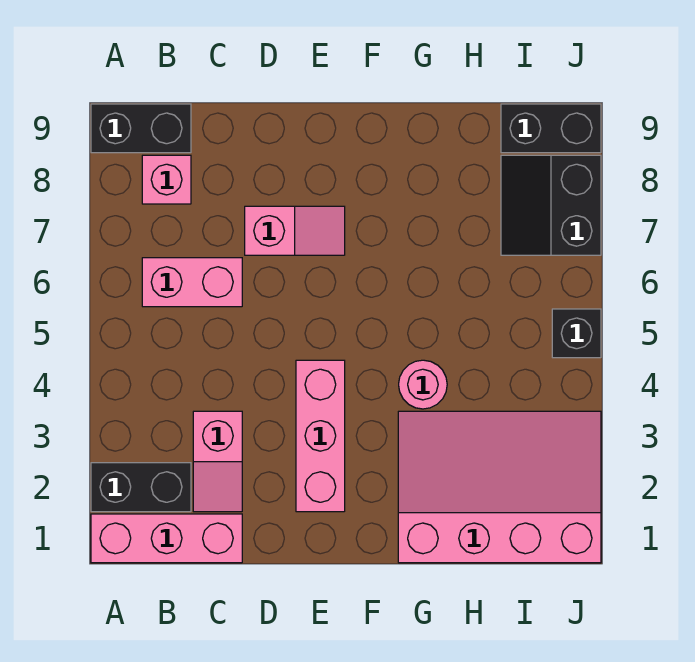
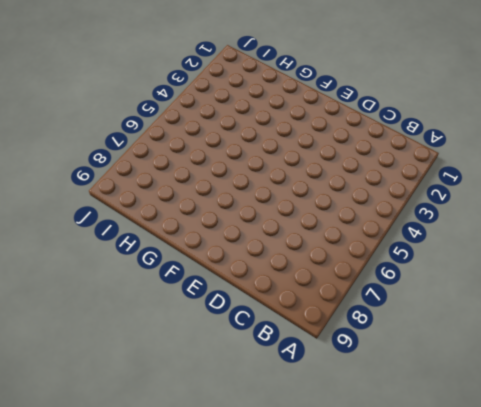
none -> pink brick A1:C1 level 1
none -> black brick A2:B2 level 1
none -> black brick A9:B9 level 1

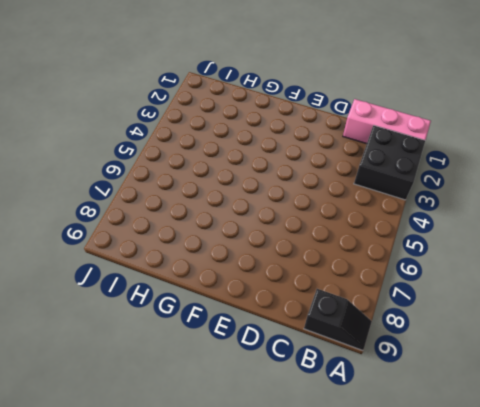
black brick A2:B3 level 1 -> black brick A2:B2 level 1
black slope A9:B9 level 1 top B -> black brick A9:B9 level 1
none -> pink brick B6:C6 level 1
none -> pink brick B8 level 1
none -> pink slope C2:C3 level 1 top 3

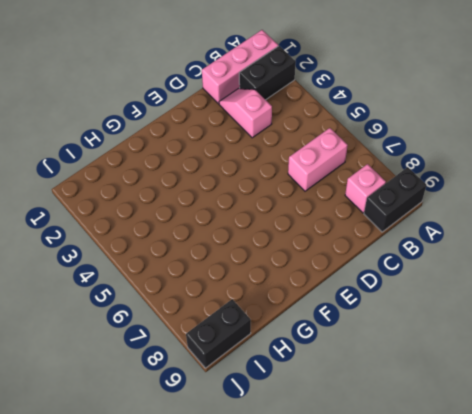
none -> pink slope D7:E7 level 1 top D
none -> pink brick E2:E4 level 1
none -> pink slope G1:J3 level 1 top 1

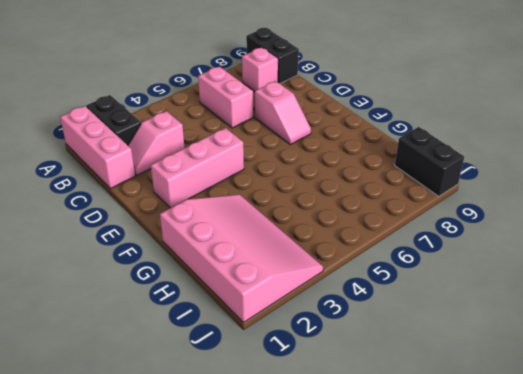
none -> pink round brick G4 level 1
none -> black slope I7:J8 level 1 top J
none -> black brick J5 level 1

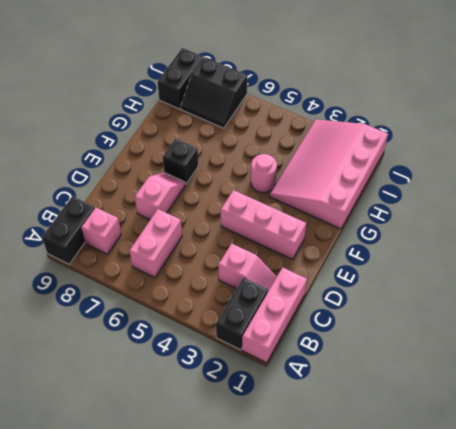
black brick F7 level 1 -> black brick J5 level 1

